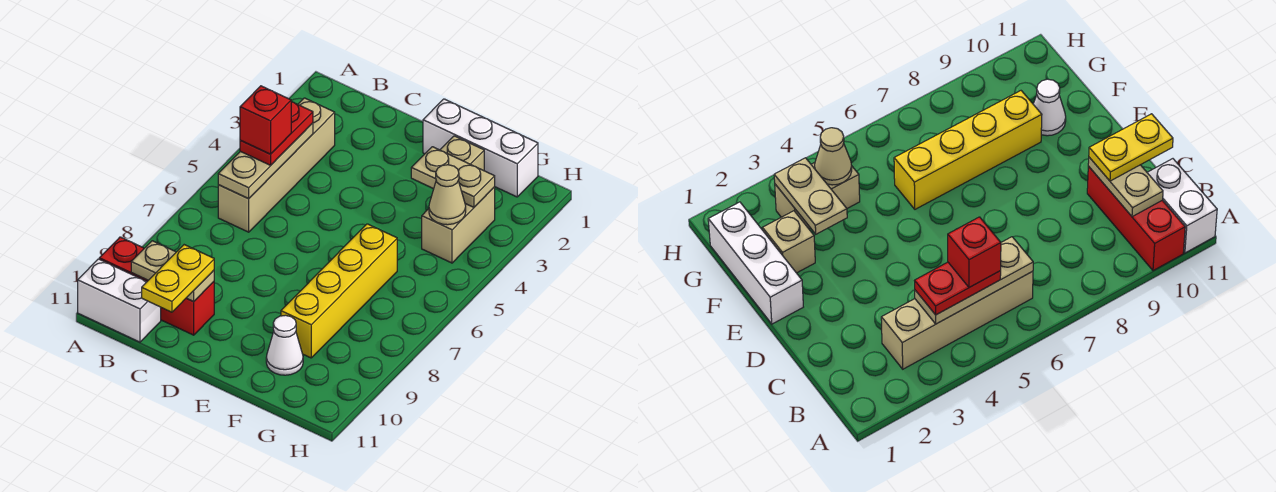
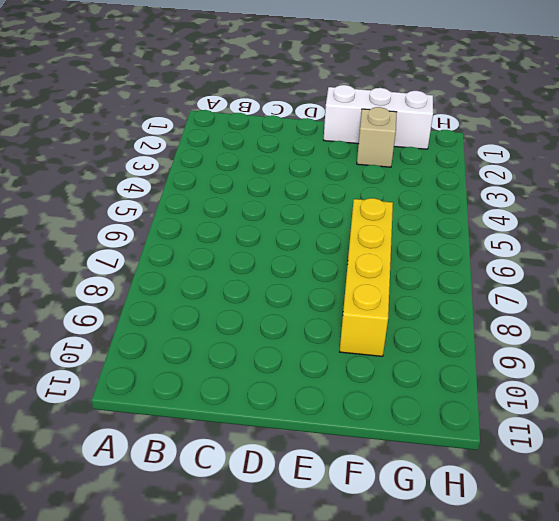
none -> red brick A10:C10 level 1
none -> white brick A11:B11 level 1
none -> tan brick B3:B6 level 1

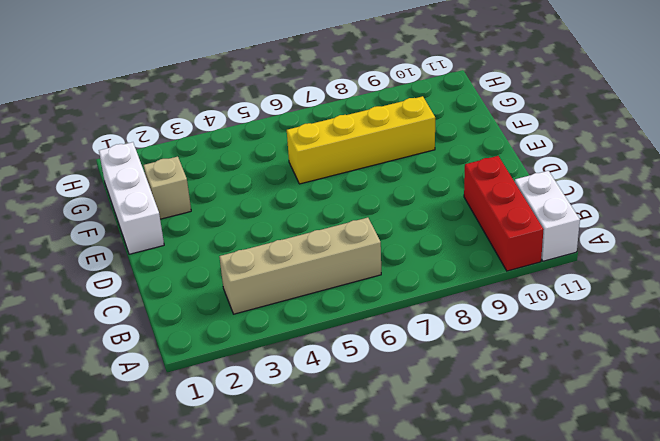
none -> white cone F10 level 1
none -> tan brick G3:G4 level 1
none -> tan plate B4:B6 level 2

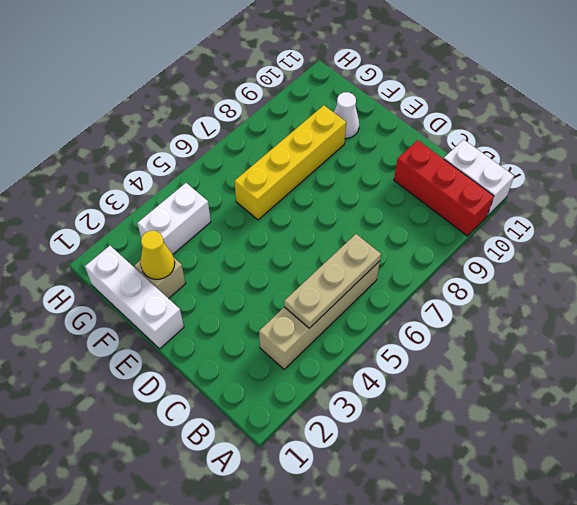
yellow cone F2 level 2 -> none
white brick G3:G4 level 1 -> tan brick G3:G4 level 1
none -> tan plate B10:C10 level 2
none -> tan plate F3:G3 level 2
none -> tan cone G4 level 2

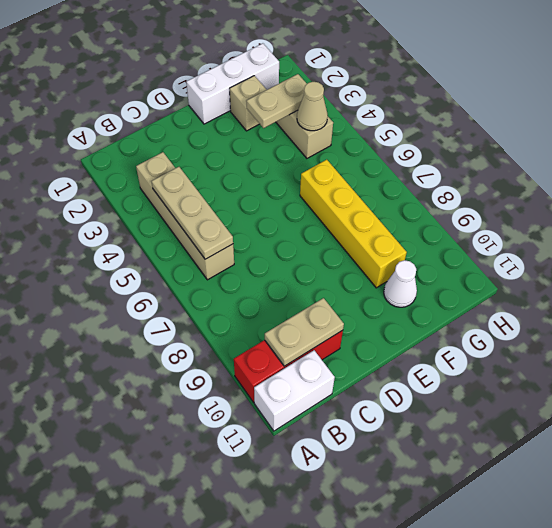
none -> red plate B4:B5 level 3
none -> yellow plate C10:C11 level 3
none -> red brick B5 level 4

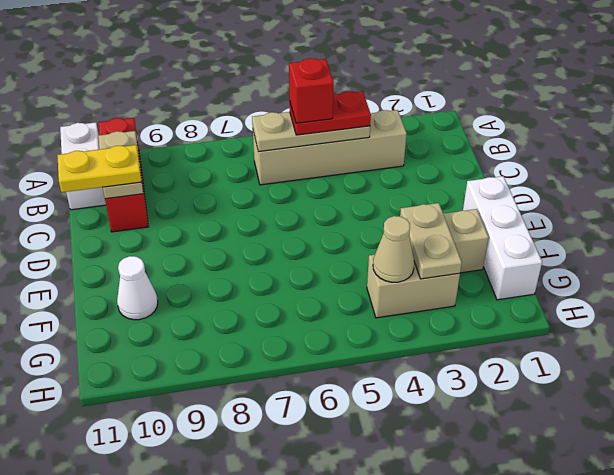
none -> yellow brick F6:F9 level 1

